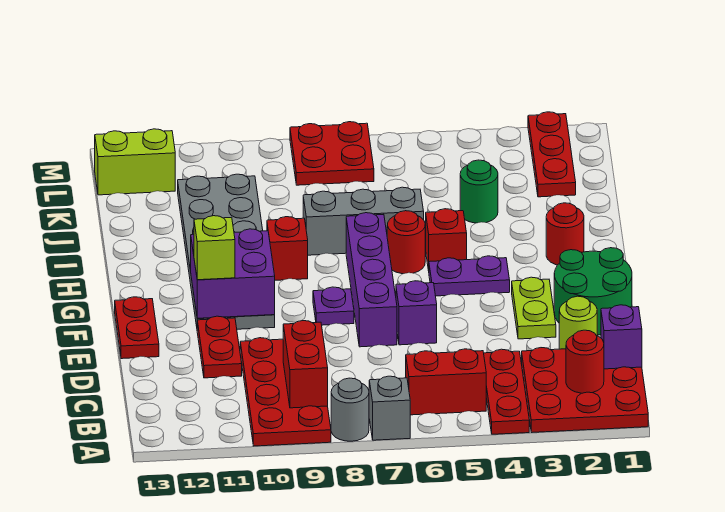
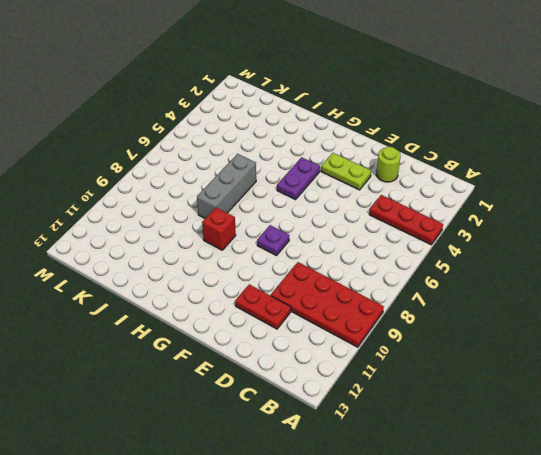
none -> red plate A1:C3 level 1
none -> grey brick A7 level 1
none -> grey round brick A8 level 1
none -> red brick B5:B6 level 1

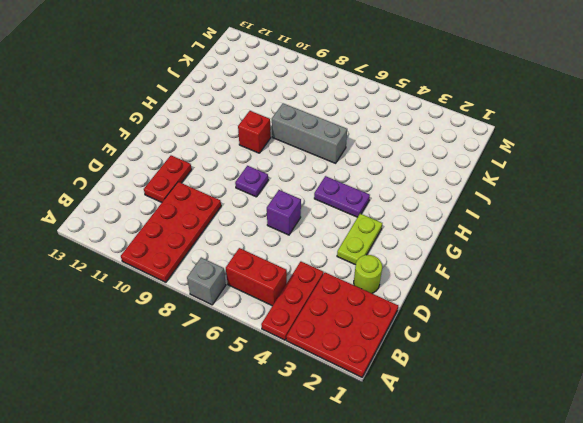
none -> grey round brick A8 level 1
none -> green round brick E1:F2 level 1
none -> purple brick E7:H7 level 1
none -> red plate E13:F13 level 1

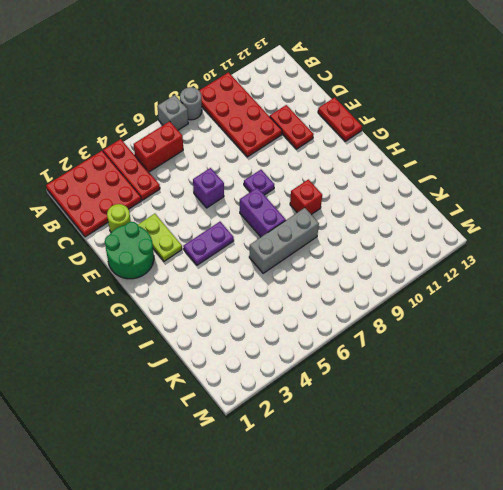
purple brick G7:H7 level 1 -> purple brick E7:H7 level 1
none -> grey plate F10:K11 level 1
none -> red round brick H2 level 1
none -> red brick H5 level 1
none -> red round brick H6 level 1

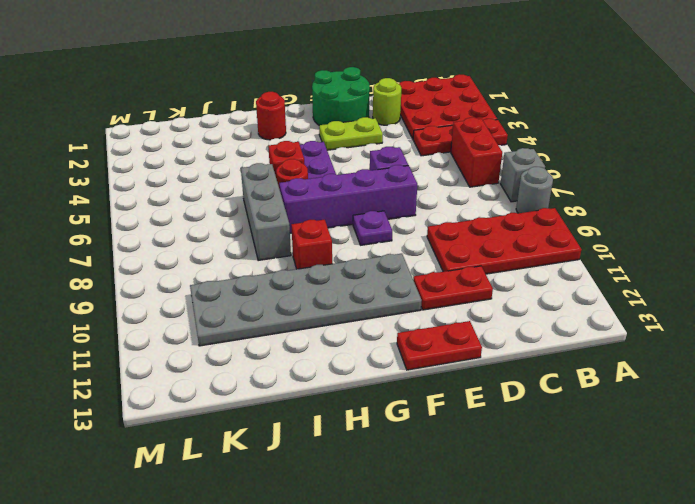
none -> green round brick J4 level 1
none -> red plate K2:M2 level 1
none -> red plate L7:M8 level 1
none -> lime brick L12:L13 level 1

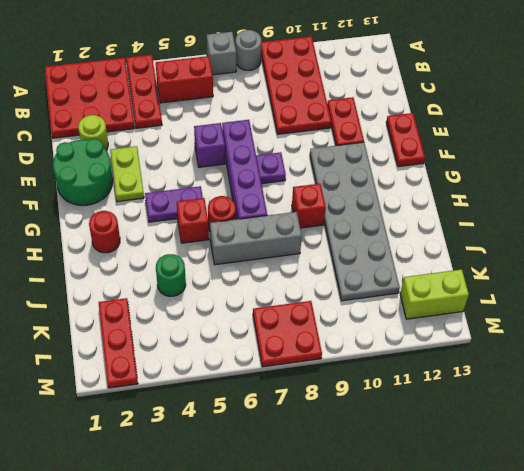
none -> red round brick B2 level 2
none -> red brick B9:C9 level 2
none -> purple brick C1 level 2
none -> purple brick F10:G11 level 2

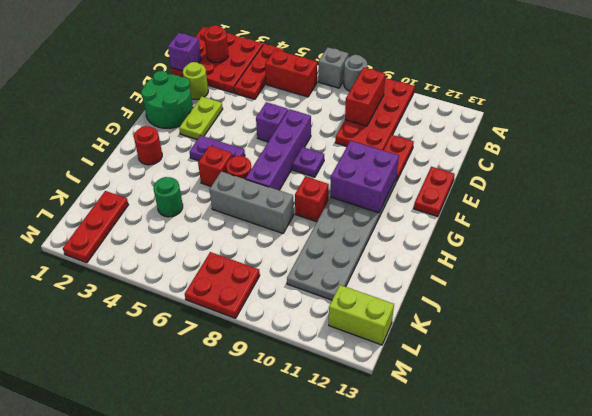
none -> lime brick F11 level 3

